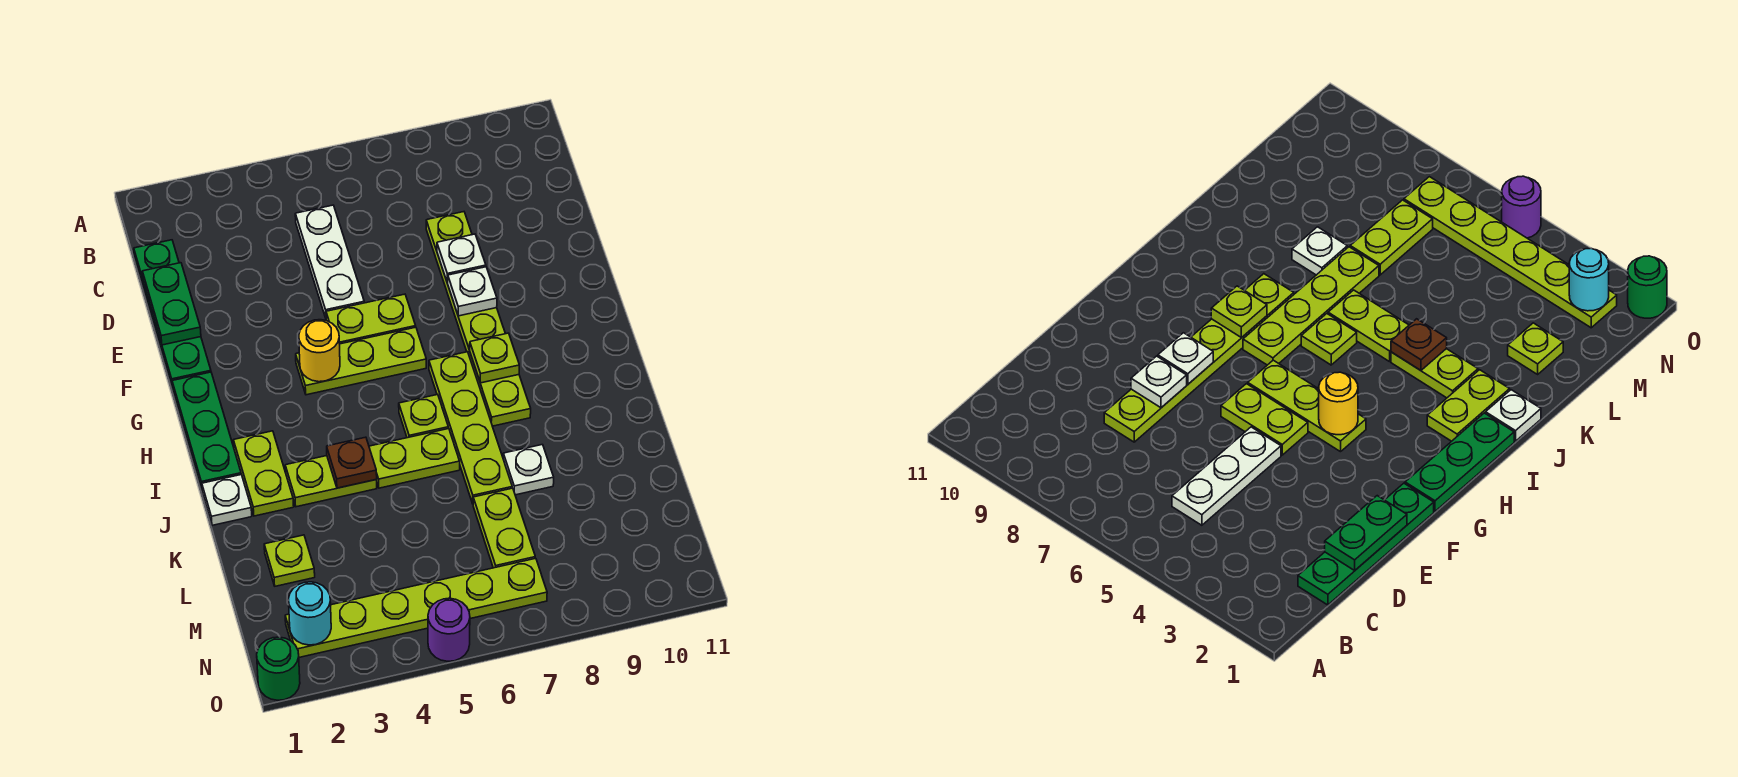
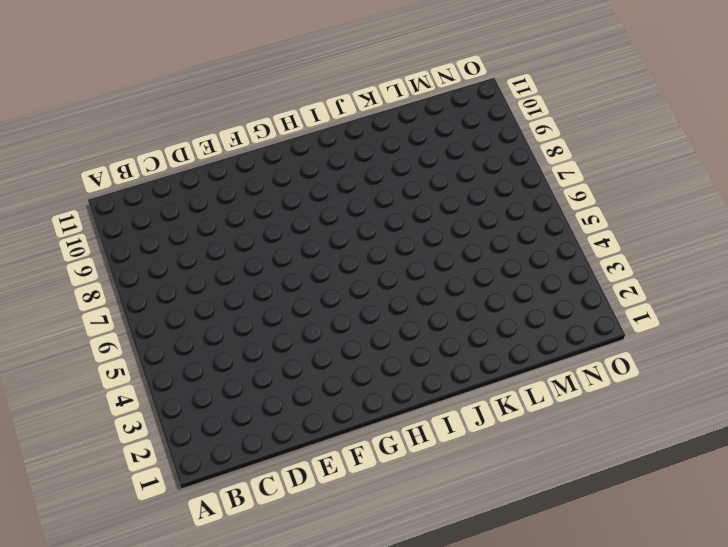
none -> green plate C1:F1 level 1
none -> white plate C5:E5 level 1
none -> lime plate D8:I8 level 1

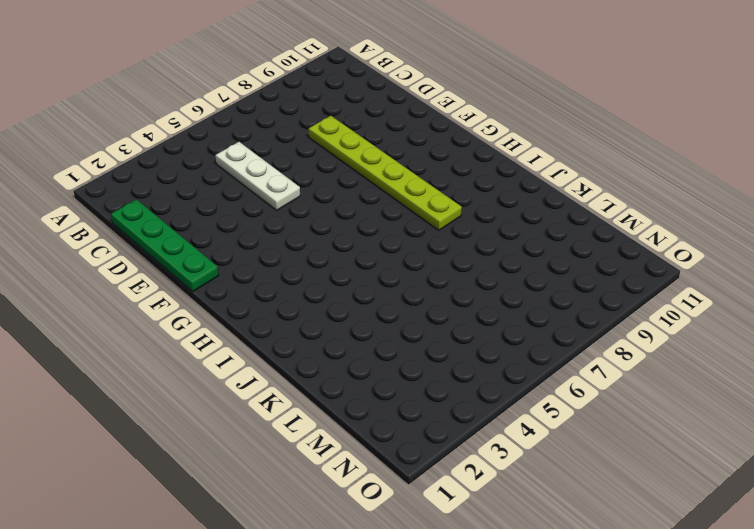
none -> lime plate F5:F6 level 1
none -> green plate G1:I1 level 1
none -> lime plate G4:G6 level 1

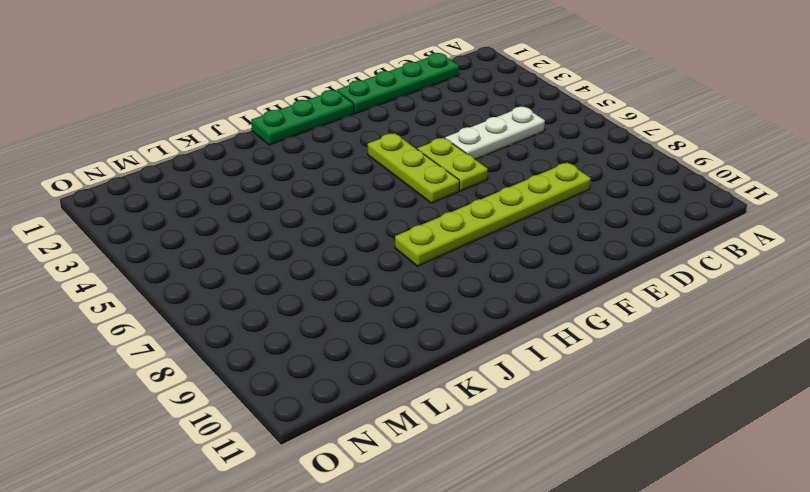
none -> lime plate H7:K7 level 1
none -> lime plate I2:J2 level 1
none -> lime plate I6 level 1

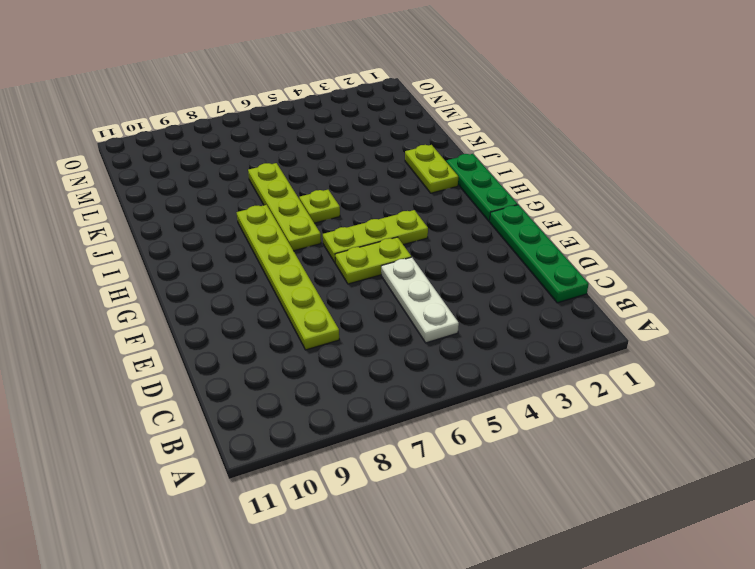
none -> white plate J1 level 1
none -> lime plate J3:J4 level 1
none -> lime plate J5:J6 level 1

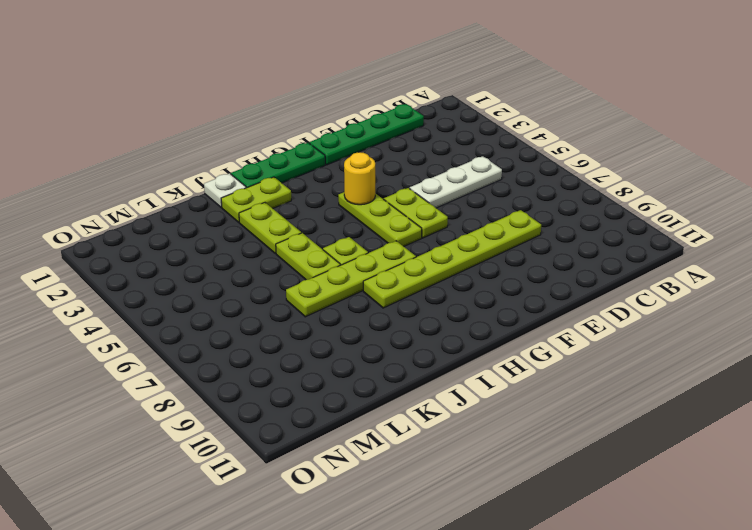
none -> white plate K8 level 1
none -> lime plate L2 level 1
none -> lime plate L7:M7 level 1

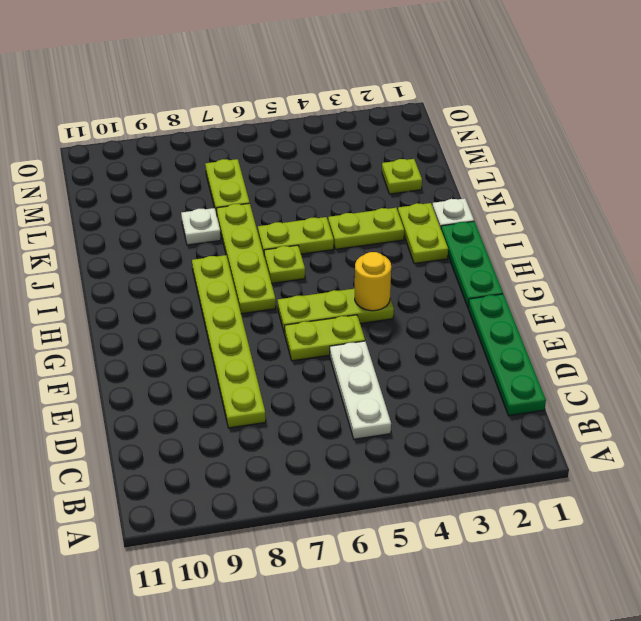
none -> lime plate N2:N7 level 1
none -> green round brick O1 level 1
none -> purple round brick O5 level 1

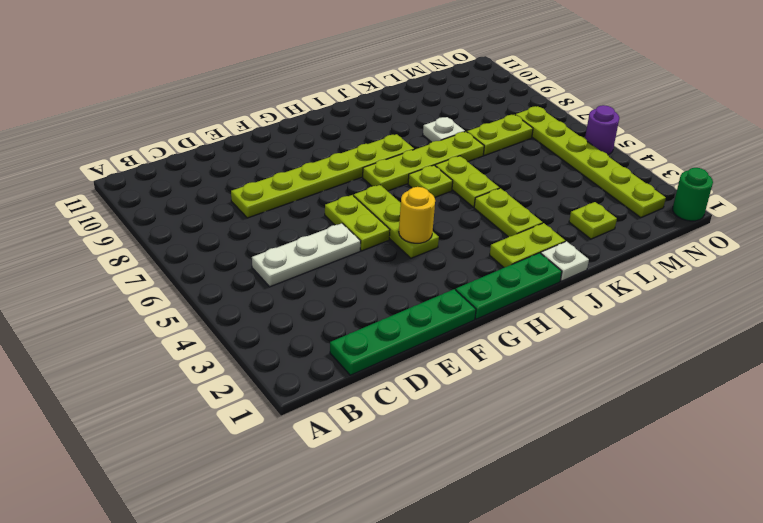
none -> green plate D1:E1 level 2
none -> white plate E8 level 2
none -> white plate F8 level 2

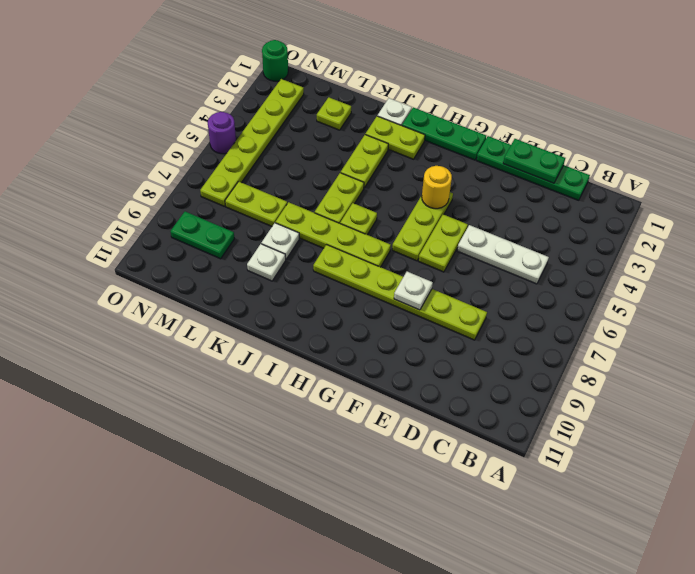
white plate K9 level 1 -> white plate E8 level 2
green plate M9:N9 level 1 -> none
none -> lime plate H8 level 2
none -> brown plate J4 level 2
none -> cyan round brick N2 level 2

